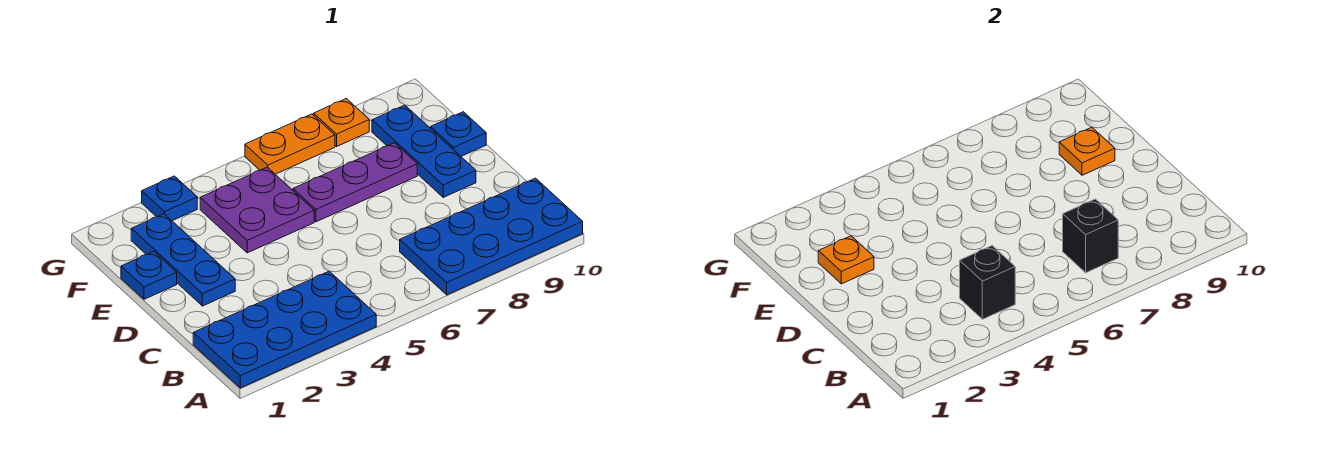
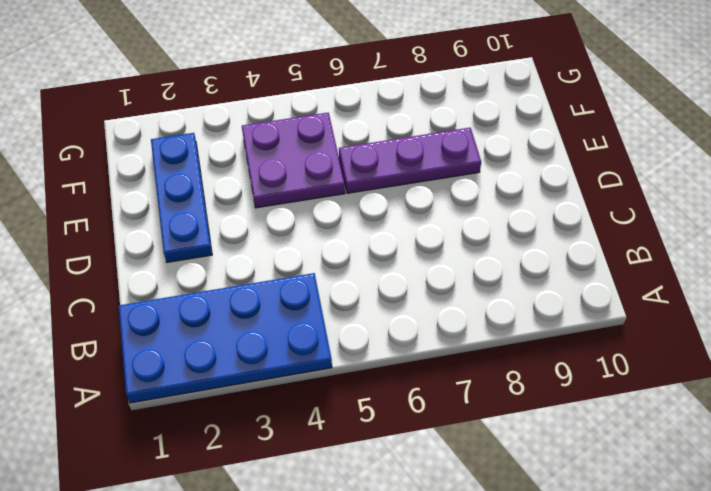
none -> blue plate A7:B10 level 1
none -> blue plate D9:F9 level 1
none -> blue plate E1 level 1

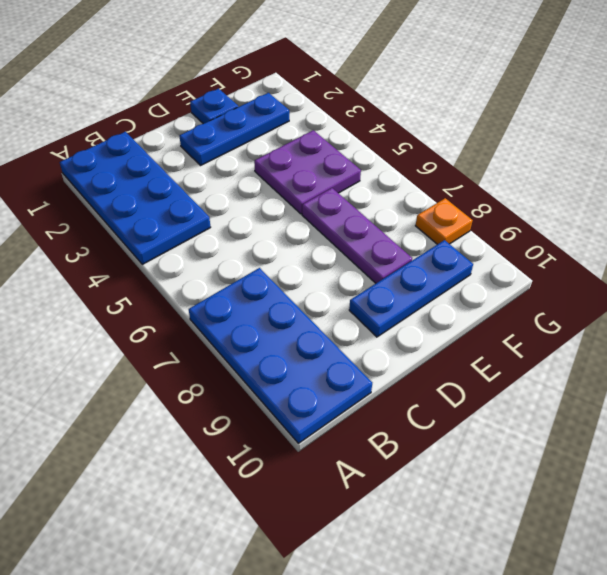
none -> blue plate E10 level 1
none -> blue plate G3 level 1
none -> orange plate G6:G7 level 1

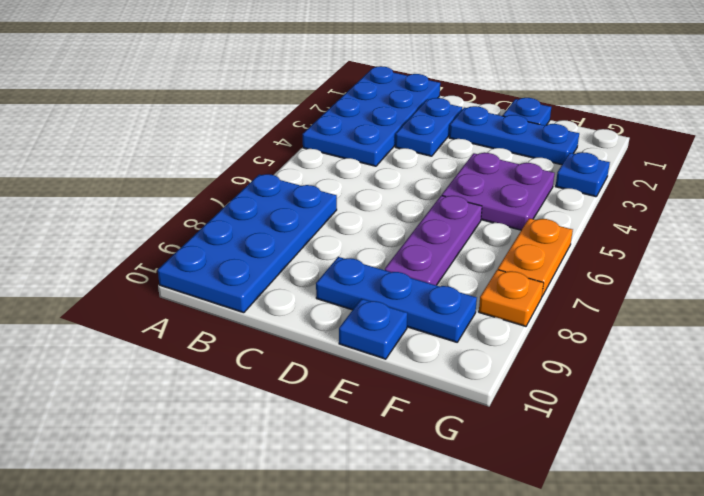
blue plate C2:C3 level 1 -> none
none -> black brick B4 level 2
none -> black brick B7 level 2
none -> orange plate E2 level 2

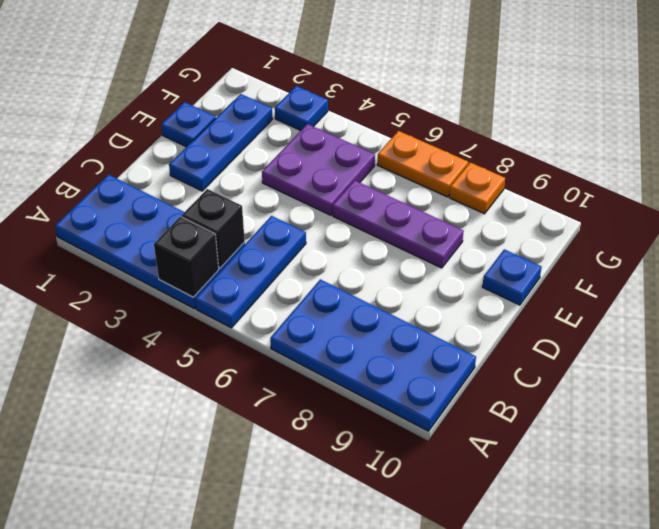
black brick A4 level 2 -> black brick B7 level 2
blue plate A5:C5 level 1 -> blue plate D9:F9 level 1
none -> orange plate E2 level 2
none -> orange plate E9 level 2

